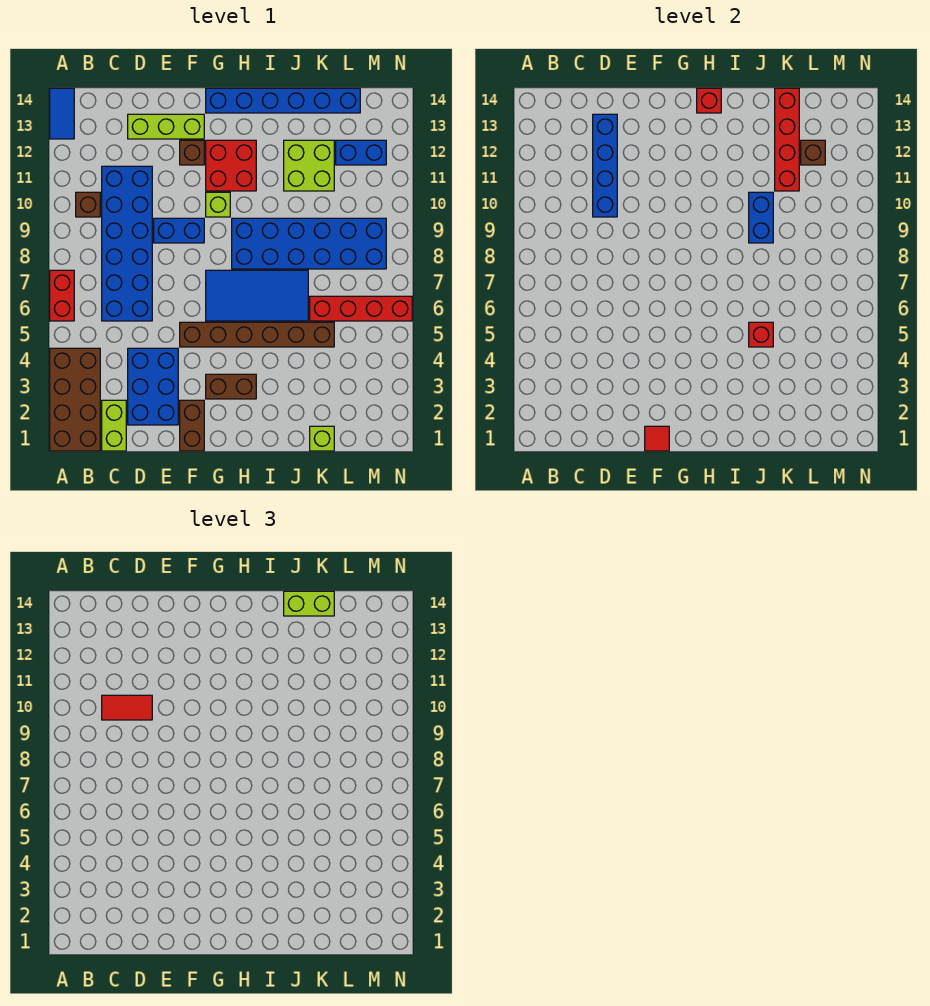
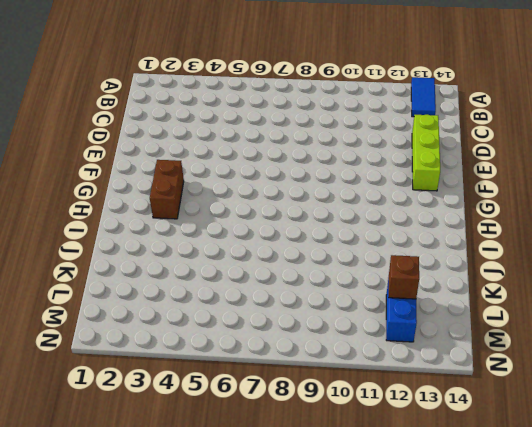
blue tile A13:B13 level 1 -> blue tile A13:A14 level 1
none -> brown brick A1:B4 level 1
none -> red brick A6:A7 level 1
none -> brown brick B10 level 1
none -> lime brick C1:C2 level 1

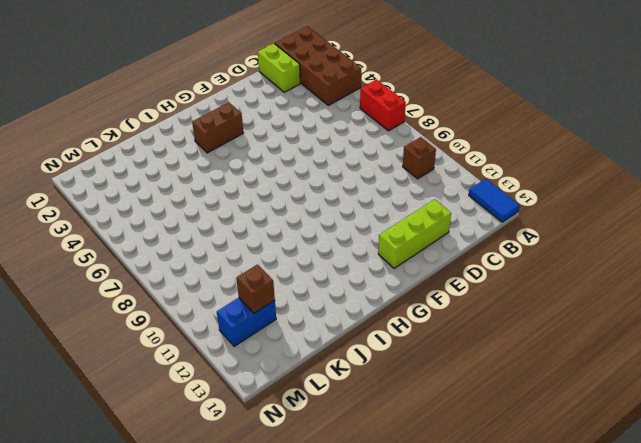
none -> blue brick C6:D11 level 1
none -> blue brick D2:E4 level 1
none -> blue brick E9:F9 level 1
none -> brown brick F1:F2 level 1

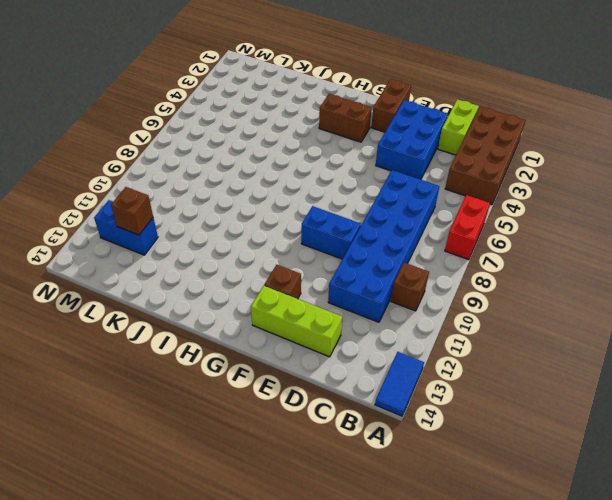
none -> brown brick F5:K5 level 1
none -> blue tile G6:J7 level 1
none -> lime brick G10 level 1
none -> red brick G11:H12 level 1

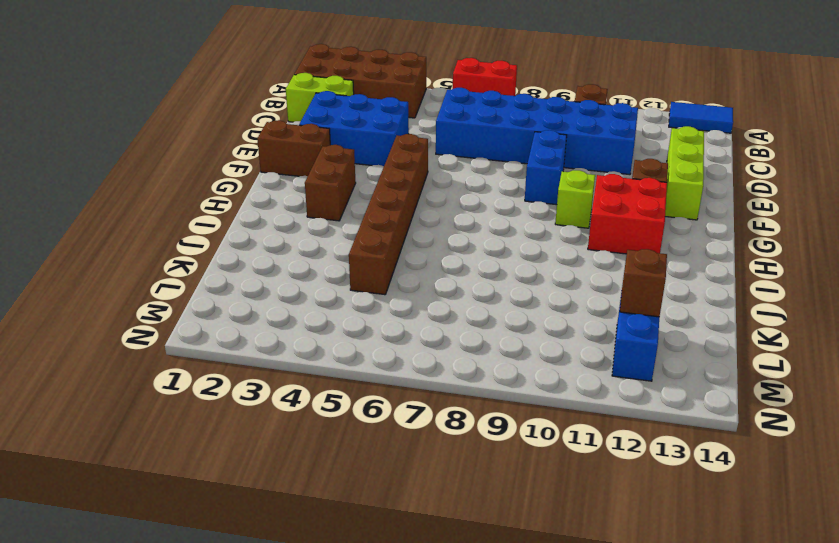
none -> blue tile G6:J7 level 1
none -> blue brick G14:L14 level 1
none -> blue brick H8:M9 level 1
none -> lime brick J11:K12 level 1

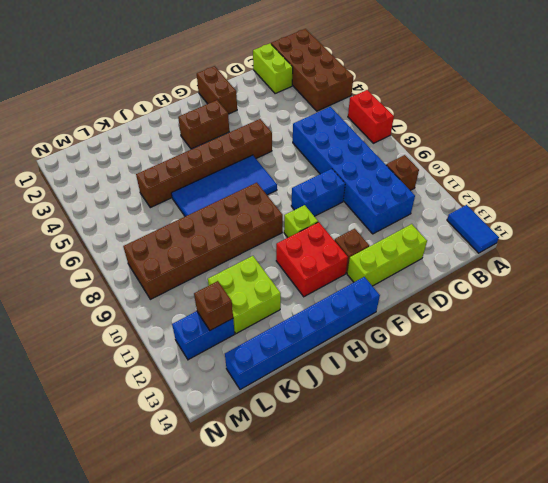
brown brick H8:M9 level 1 -> blue brick H8:M9 level 1
none -> blue brick D2:E4 level 1
none -> lime brick K1 level 1
none -> red brick K6:N6 level 1
none -> blue brick D10:D13 level 2

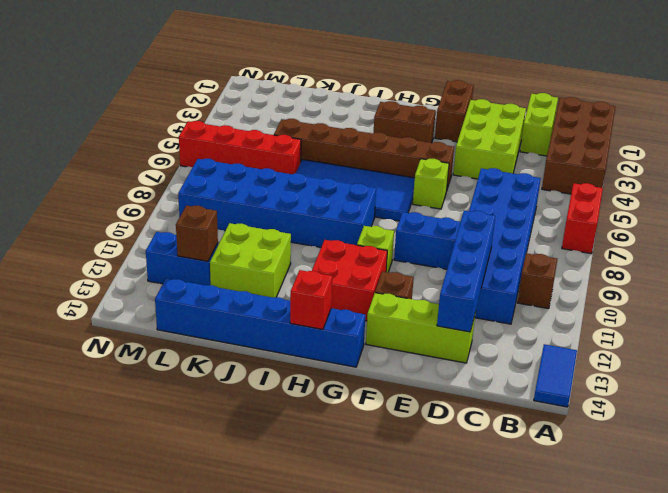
lime brick D2:E4 level 1 -> blue brick D2:E4 level 1
lime brick F6 level 1 -> lime brick K1 level 1
none -> red tile F1 level 2
none -> red brick J5 level 2
none -> blue brick J9:J10 level 2
none -> red brick K11:K14 level 2

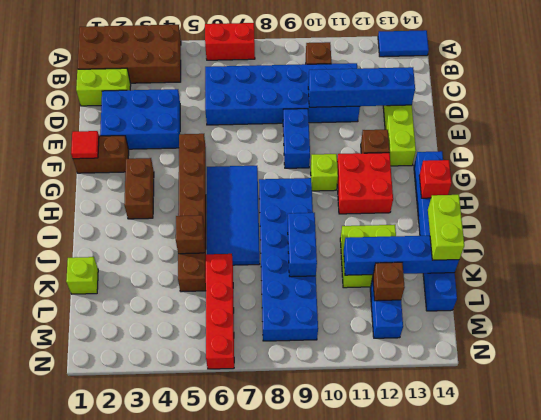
brown brick J5 level 2 -> red brick J5 level 2
blue brick J9:K9 level 2 -> blue brick J9:J10 level 2
blue brick K11:K14 level 2 -> red brick K11:K14 level 2
none -> red tile C10:D10 level 3

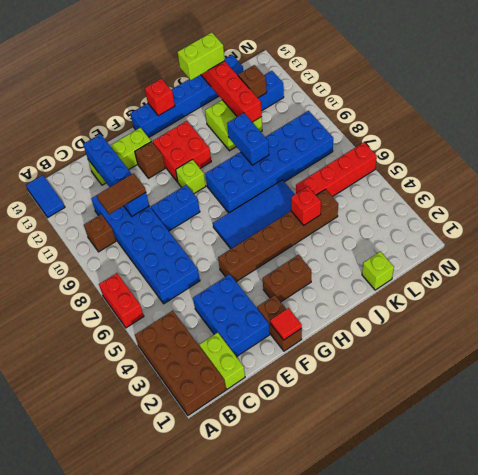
brown tile C10:D10 level 3 -> red tile C10:D10 level 3

